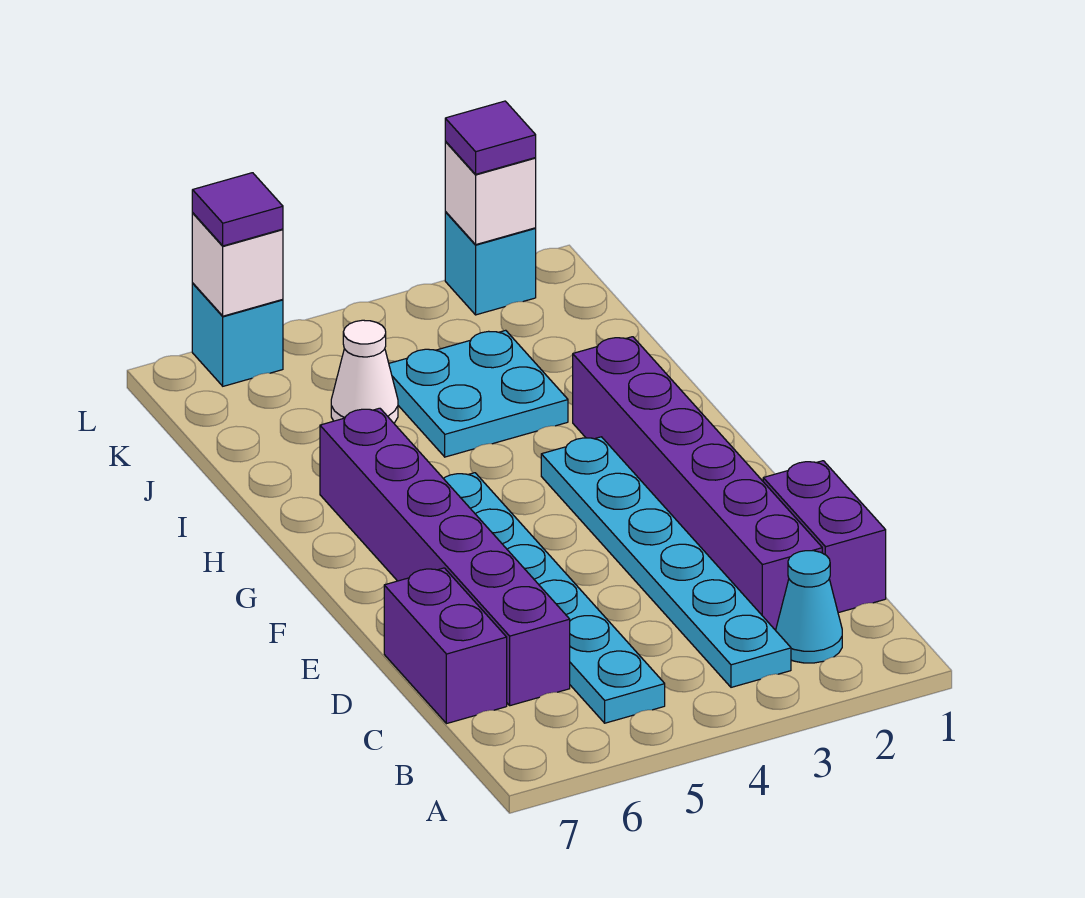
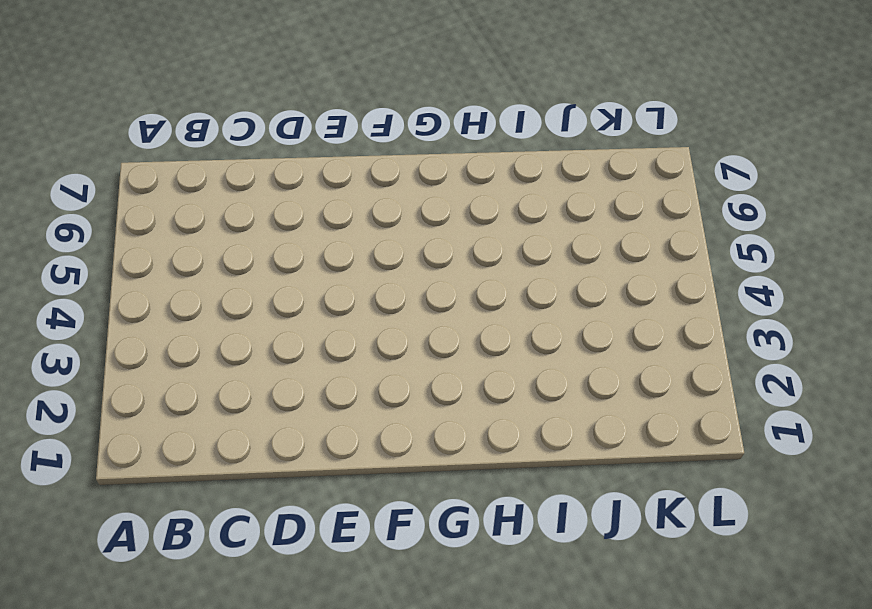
none -> cyan cone B2 level 1
none -> cyan plate B3:G3 level 1
none -> cyan plate B5:G5 level 1

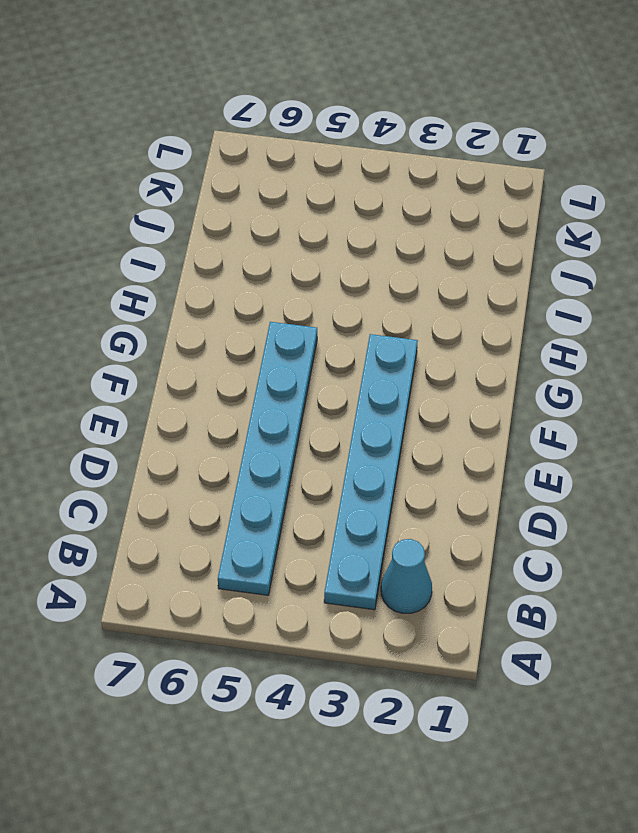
none -> purple brick C1:D1 level 1
none -> purple brick C2:H2 level 1
none -> purple brick C6:H6 level 1

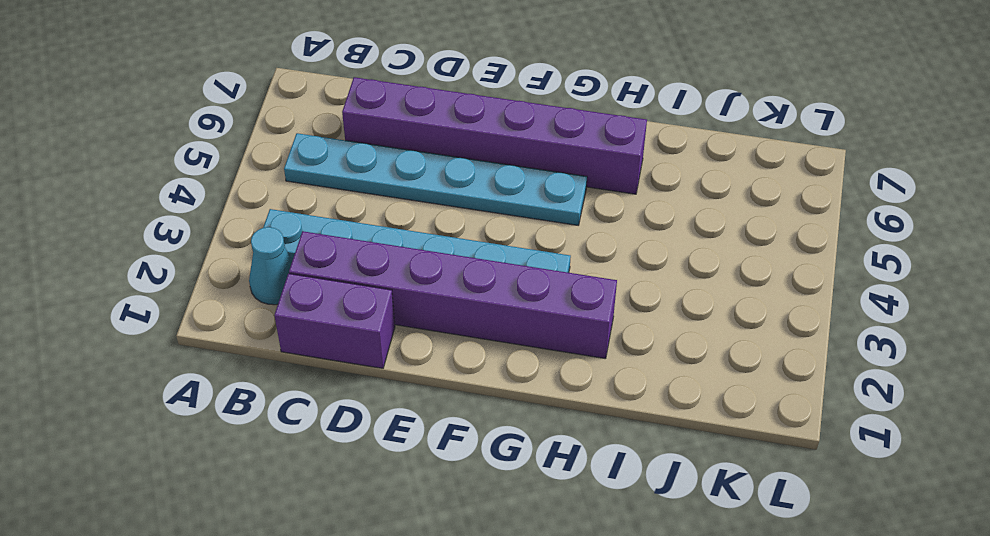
none -> purple brick C7:D7 level 1
none -> cyan plate I3:J4 level 1
none -> white cone J5 level 1

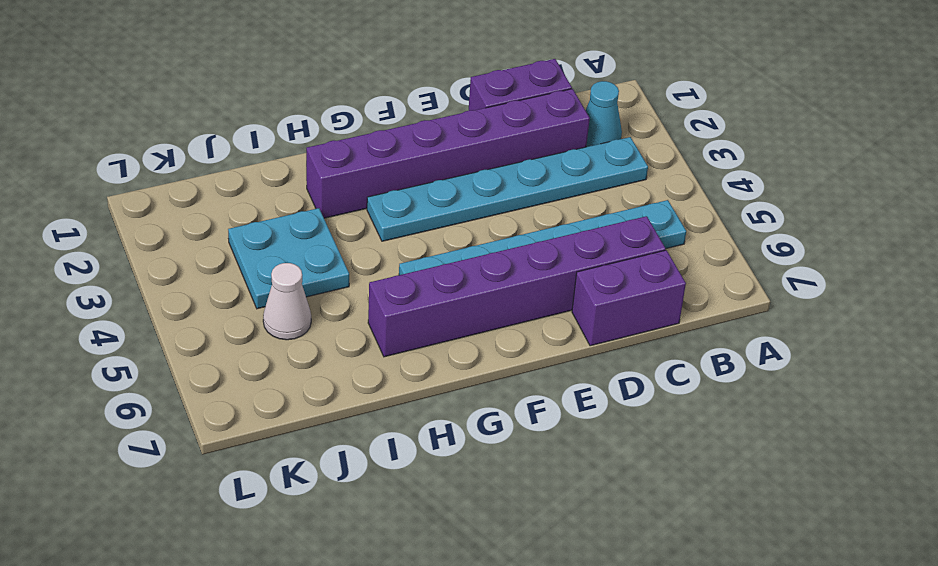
none -> cyan brick L2 level 1
none -> cyan brick L6 level 1
none -> white brick L2 level 2

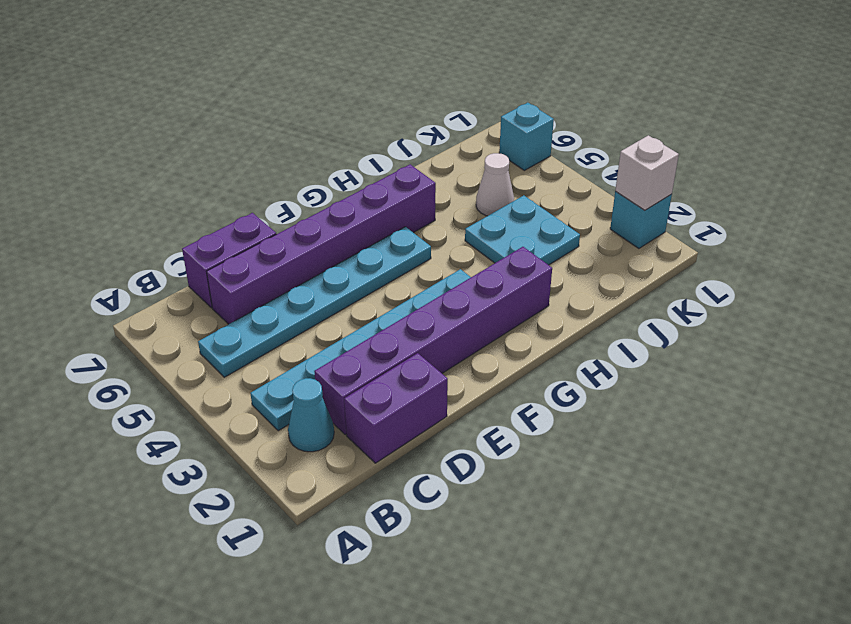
none -> white brick L6 level 2
none -> purple tile L2 level 3
none -> purple tile L6 level 3

